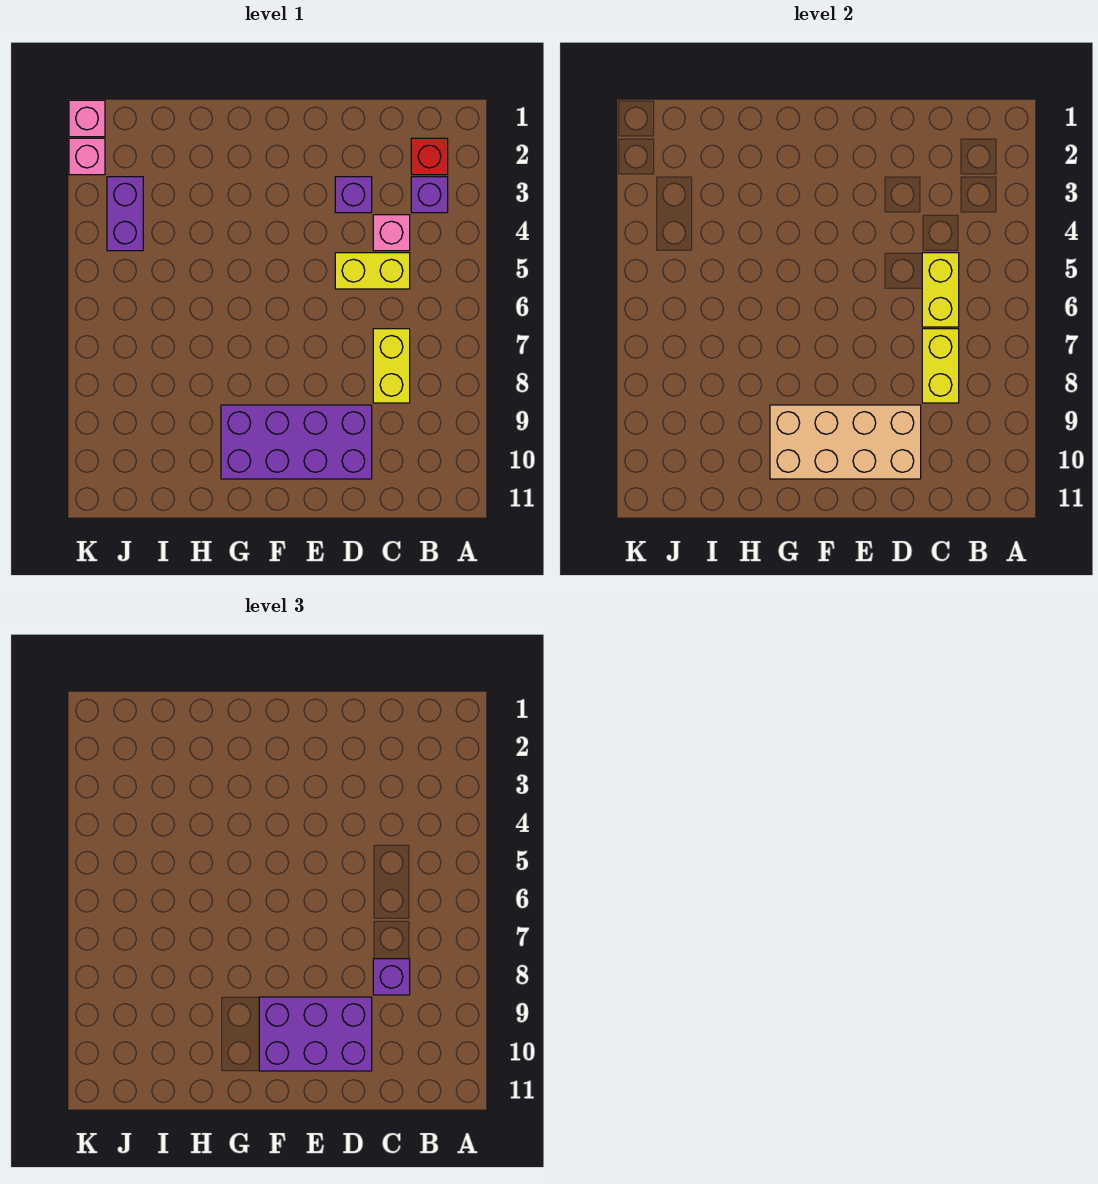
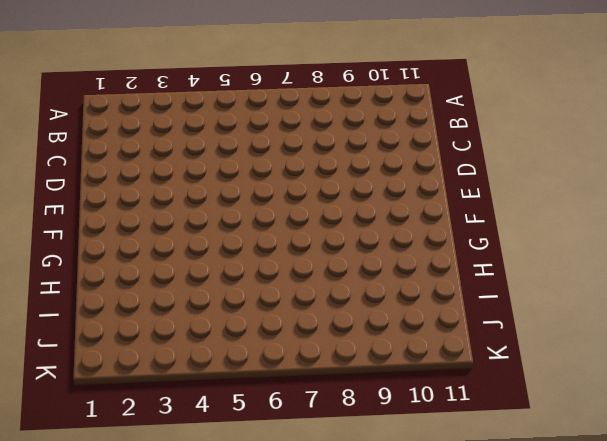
none -> red brick B2 level 1
none -> purple brick B3 level 1
none -> pink brick C4 level 1

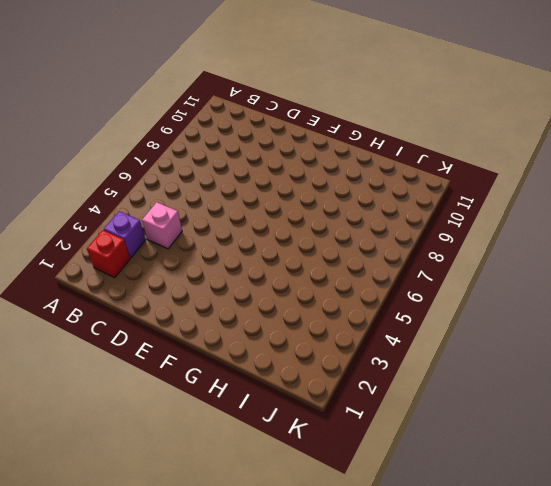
none -> yellow brick C5:D5 level 1
none -> yellow brick C7:C8 level 1
none -> purple brick D3 level 1

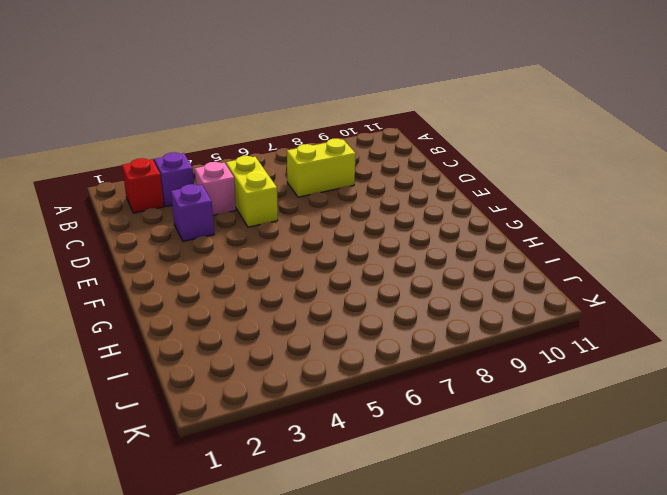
none -> purple brick D9:G10 level 1
none -> purple brick J3:J4 level 1
none -> pink brick K1 level 1

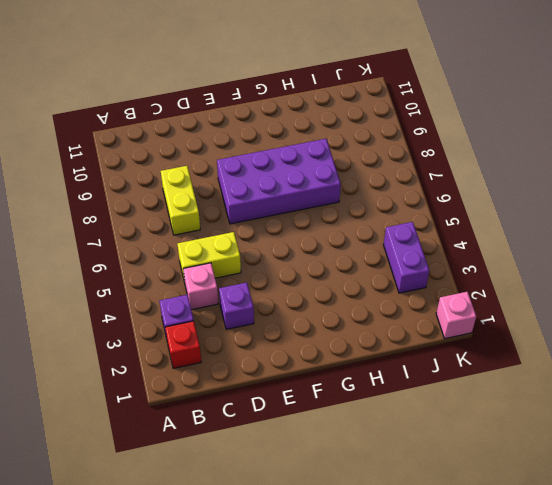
purple brick E7:H8 level 1 -> purple brick D9:G10 level 1
none -> pink brick K2 level 1
none -> yellow brick C5:C6 level 2
none -> yellow brick C7:C8 level 2

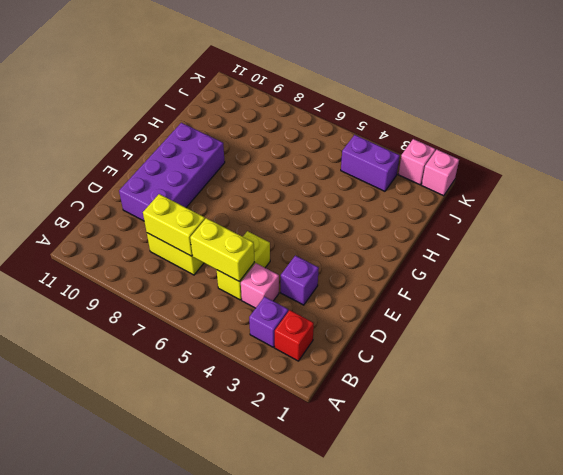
none -> tan brick D9:G10 level 2
none -> purple brick C8 level 3
none -> purple brick D9:F10 level 3

